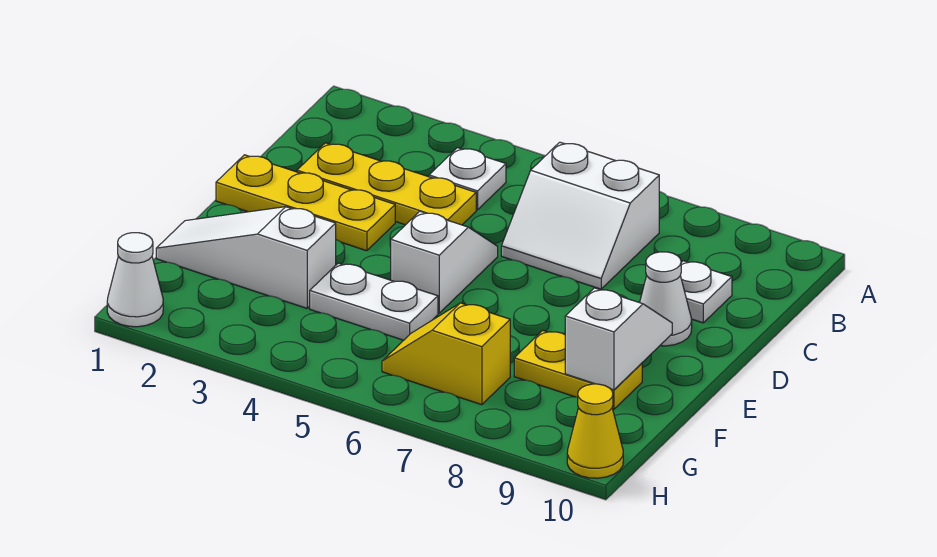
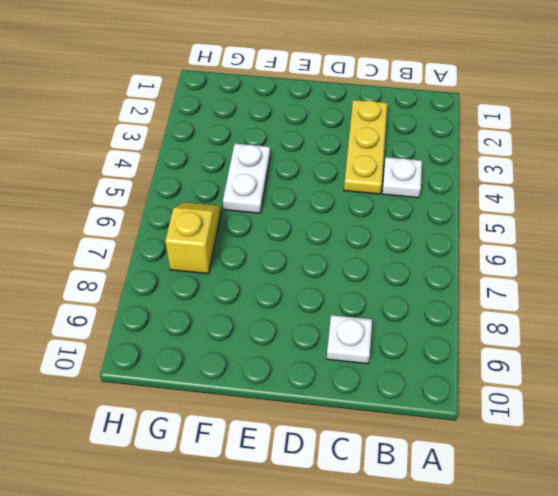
none -> white slope B6:C7 level 1 top B
none -> yellow plate D1:D3 level 1
none -> white slope D5:E5 level 1 top E

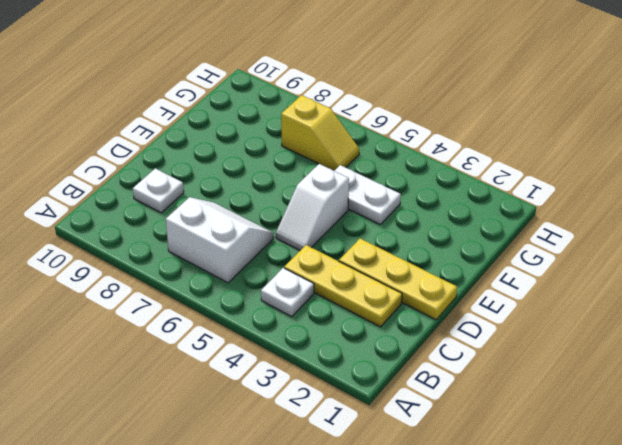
none -> white cone D9 level 1
none -> white slope F1:F3 level 1 top 3
none -> yellow plate F8:F9 level 1

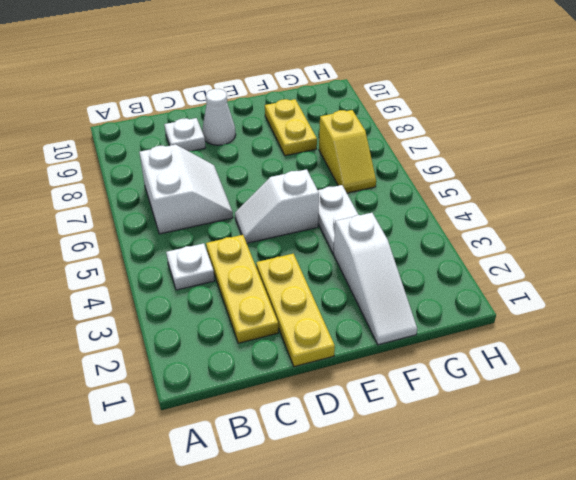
none -> white cone H1 level 1
none -> yellow cone H10 level 1
none -> white slope E9:F9 level 2 top F

